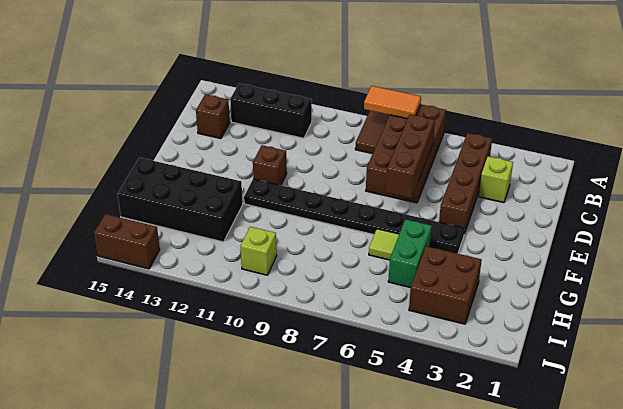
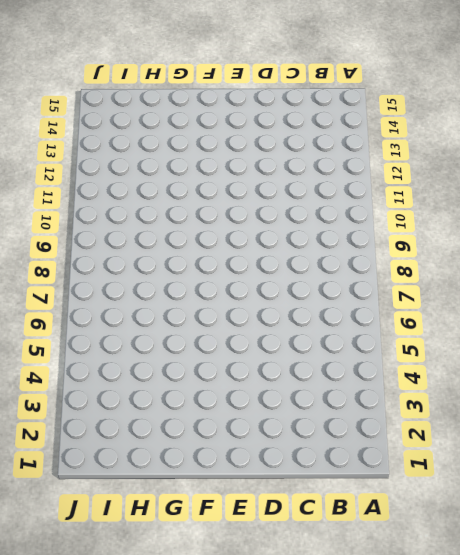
none -> brown brick A6:D7 level 1
none -> brown tile A8:B8 level 1
none -> brown brick B4:E4 level 1

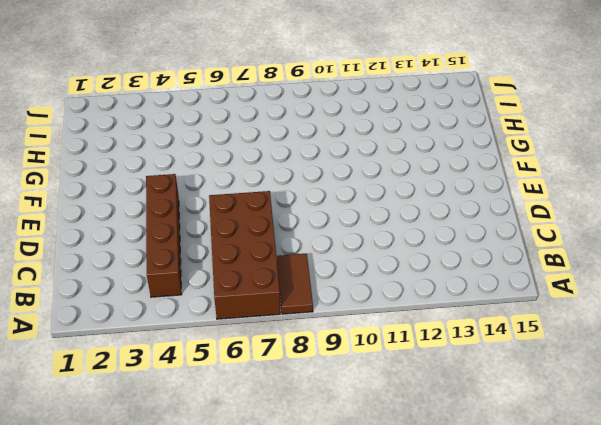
none -> black brick B11:B13 level 1
none -> lime brick C3 level 1
none -> brown brick C14 level 1

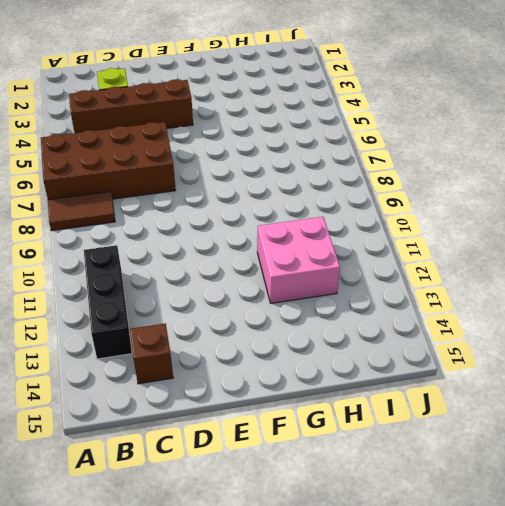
pink brick G11:H12 level 1 -> black brick G12:H15 level 1
none -> brown brick E11 level 1
none -> black plate F4:F11 level 1
none -> green brick G5:H5 level 1

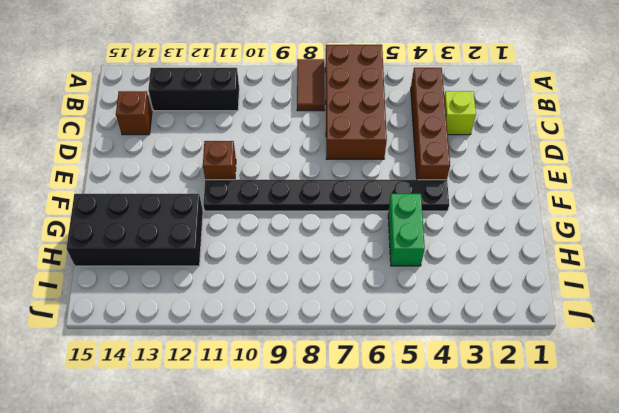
none -> lime tile G6 level 1
none -> brown brick H3:I4 level 1
none -> lime brick I10 level 1

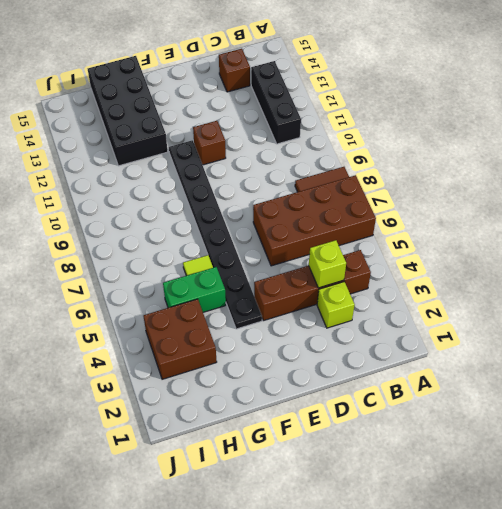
lime brick C4 level 2 -> lime brick I10 level 1
none -> brown brick J14:J15 level 1
none -> orange tile A7:A8 level 2
none -> brown brick C6:E6 level 2

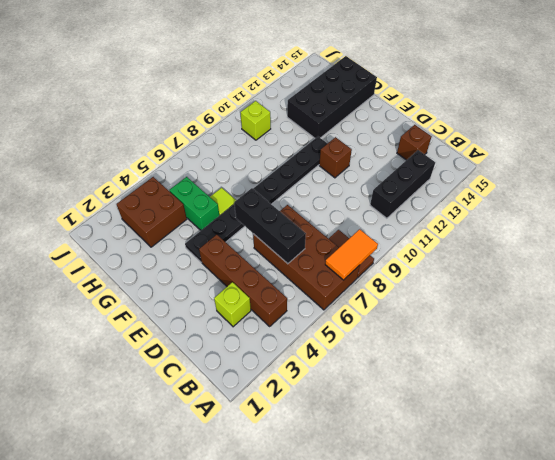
black brick C6:E6 level 2 -> brown brick C6:E6 level 2
none -> brown brick J14:J15 level 1

